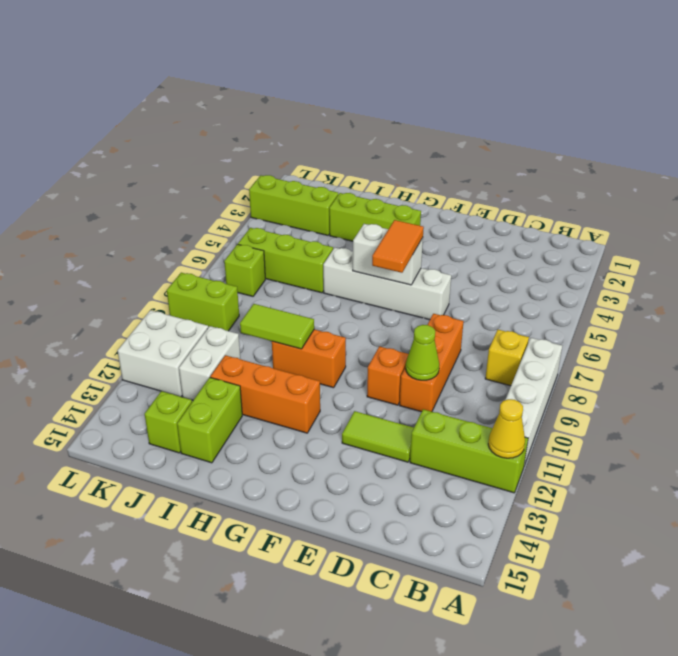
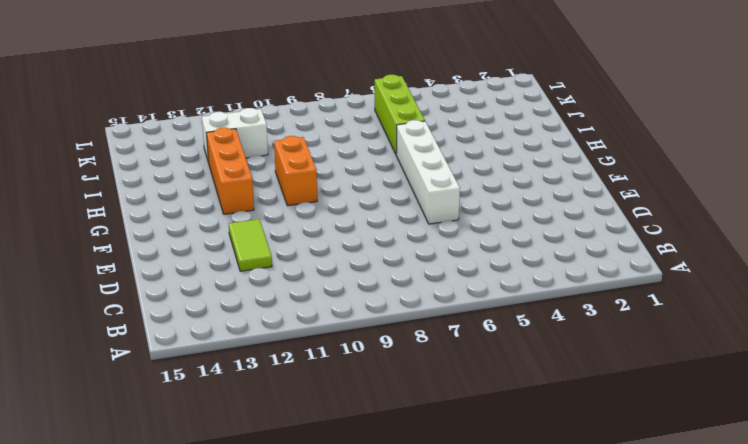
none -> white brick A8:A11 level 1
none -> lime brick A12:C12 level 1
none -> yellow brick B8 level 1

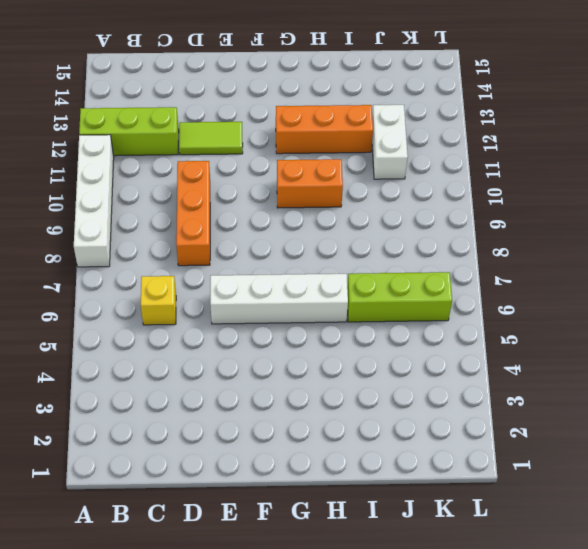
yellow brick C6 level 1 -> yellow brick B8 level 1
none -> orange brick E10 level 1
none -> lime brick G3:I3 level 1
none -> lime brick I13:I14 level 1

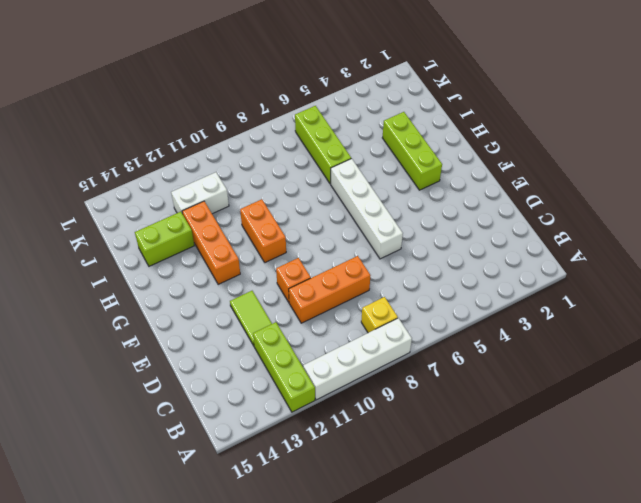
none -> lime brick J3:L3 level 1
none -> lime brick J14 level 1
none -> lime brick K7 level 1

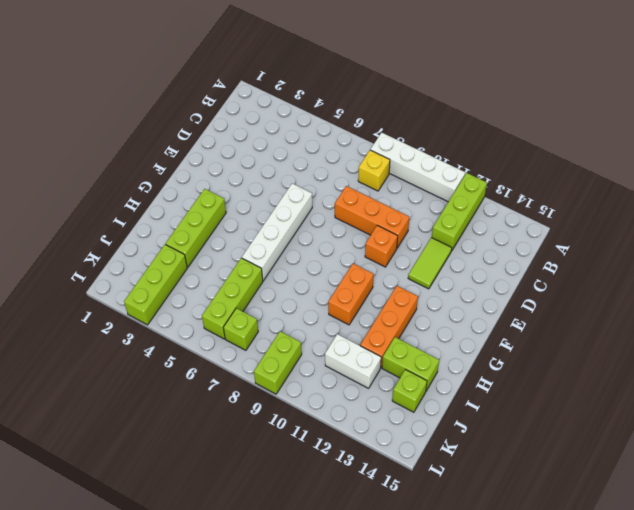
none -> white brick K11:L12 level 1
none -> yellow cone A12 level 2
none -> lime cone D10 level 2

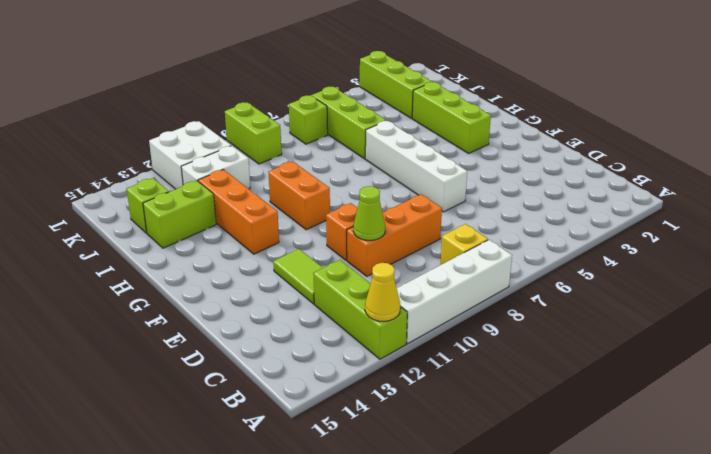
none -> white brick F6:G6 level 2
none -> lime tile H10:I10 level 2
none -> orange tile F6:F7 level 3

